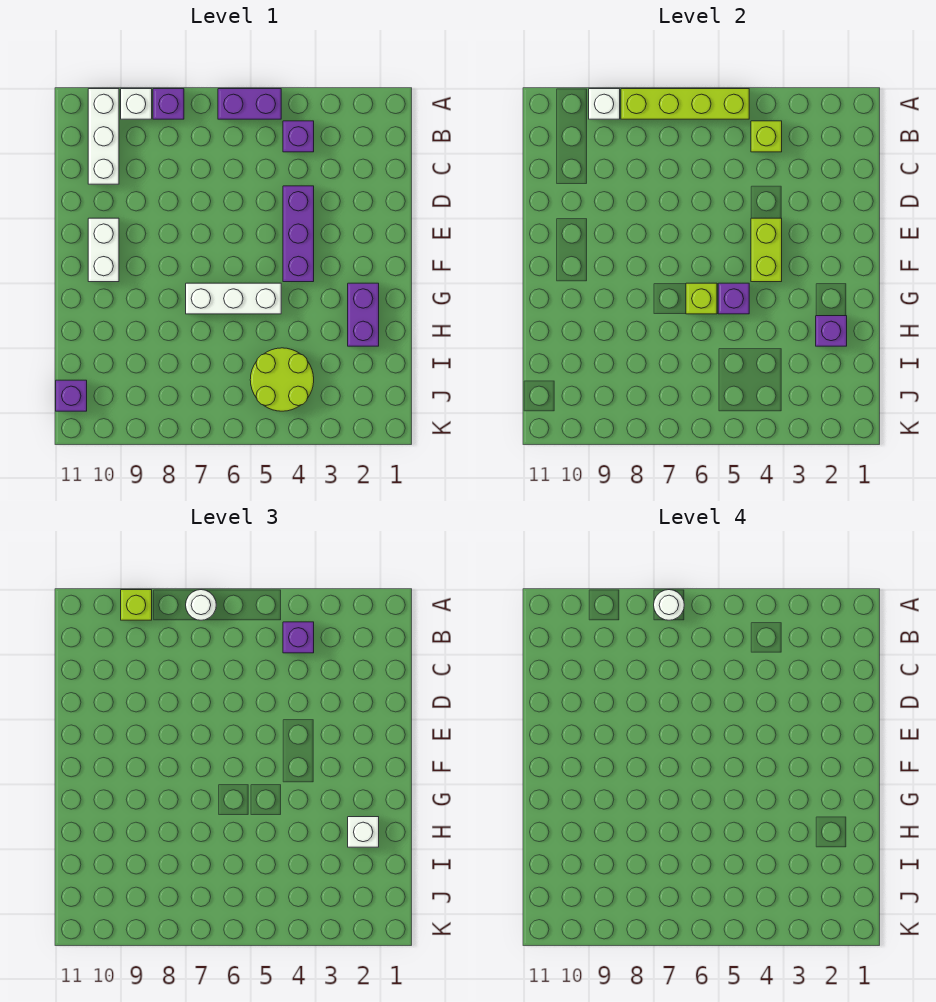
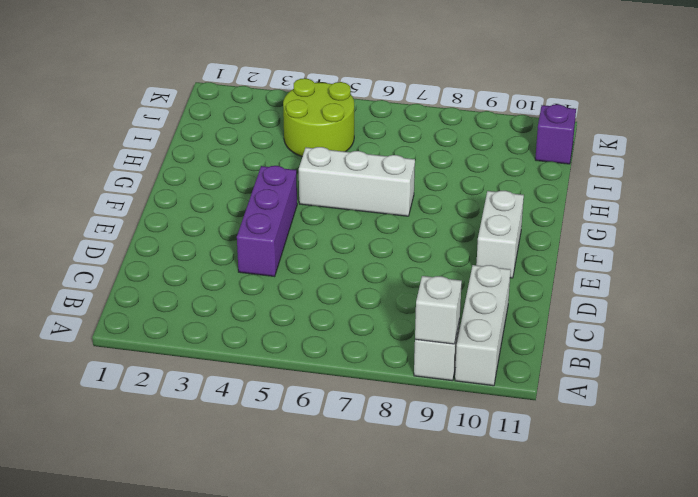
none -> purple brick A5:A6 level 1
none -> purple brick A8 level 1
none -> purple brick B4 level 1

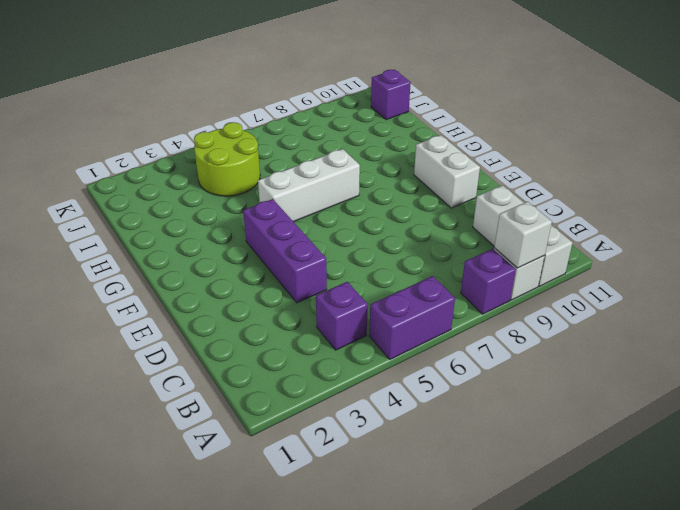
none -> purple brick G2:H2 level 1
none -> lime brick A5:A8 level 2
none -> lime brick B4 level 2

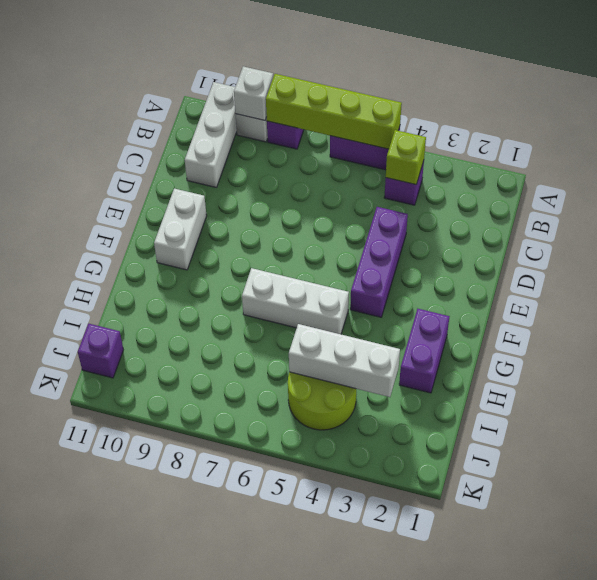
white brick I3:I5 level 2 -> none
none -> lime brick E4:F4 level 2
none -> purple brick G5 level 2
none -> lime brick G6 level 2

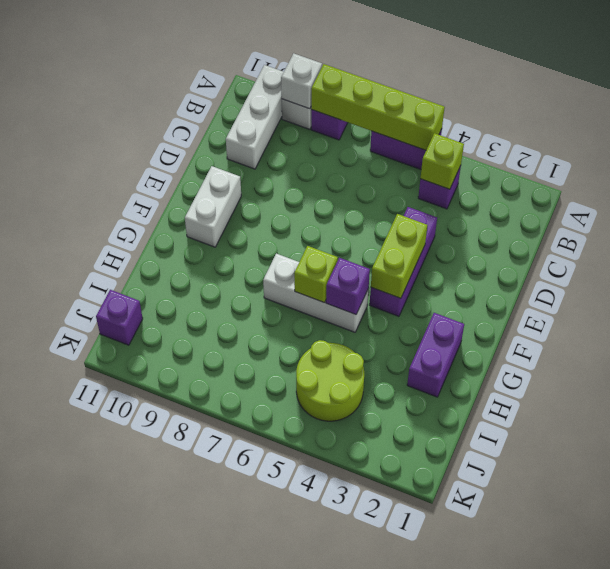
none -> purple brick H2 level 2
none -> white round brick A7 level 3
none -> lime brick A9 level 3

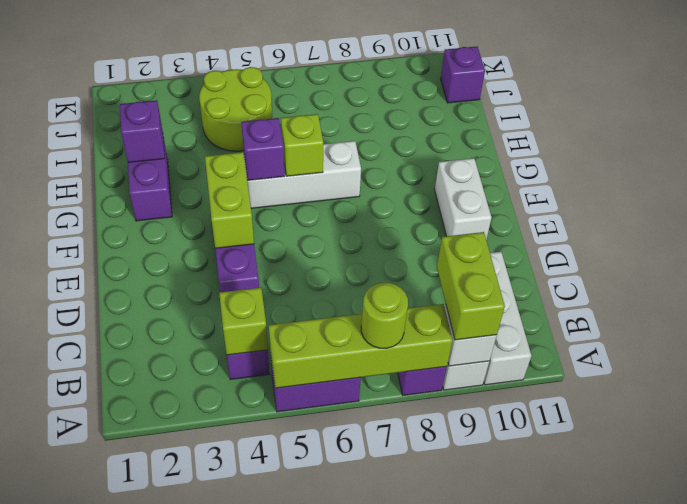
lime round brick A7 level 3 -> white round brick A7 level 3
lime brick A9:B9 level 3 -> lime brick A9 level 3
none -> purple brick B4 level 3
none -> white brick H2 level 3
none -> white round brick A7 level 4

